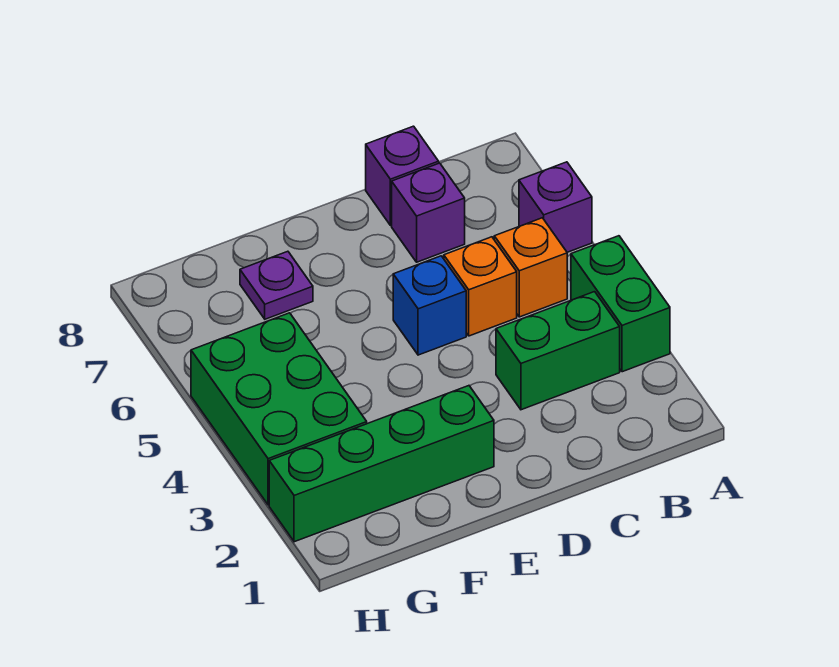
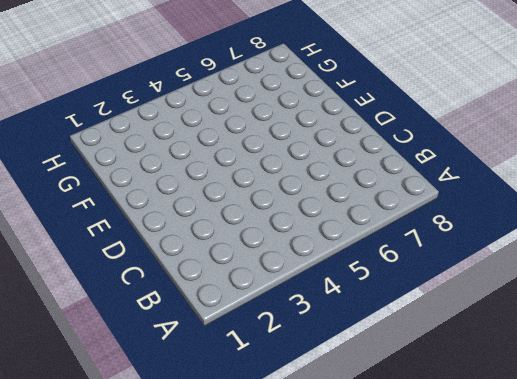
none -> green brick A3:A4 level 1
none -> purple brick A6 level 1

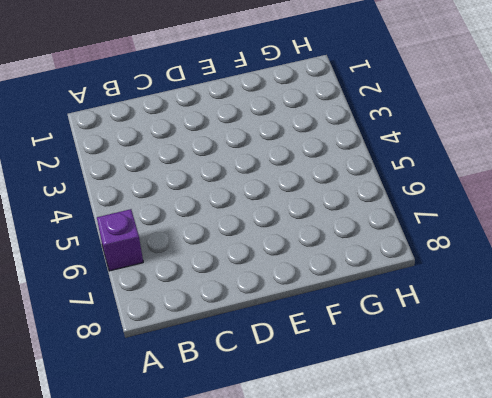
none -> green brick A3:A4 level 1
none -> green brick B3:C3 level 1

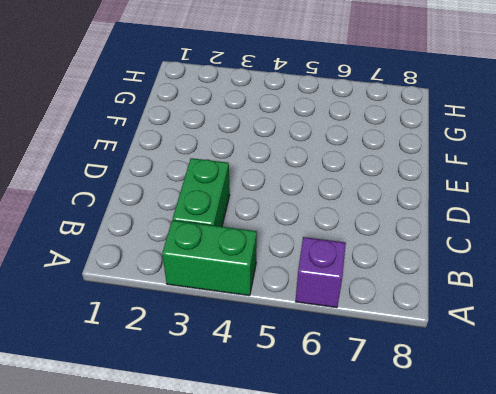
none -> orange brick B5 level 1
none -> orange brick C5 level 1

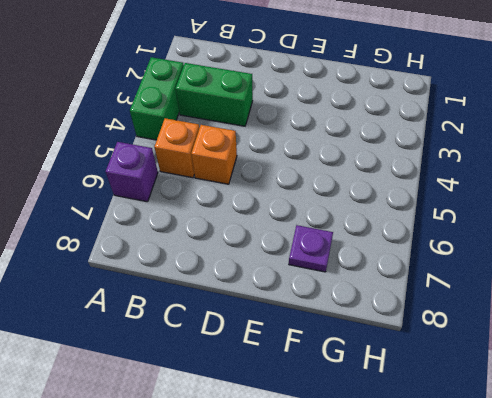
none -> purple brick C7 level 1
none -> purple brick C8 level 1

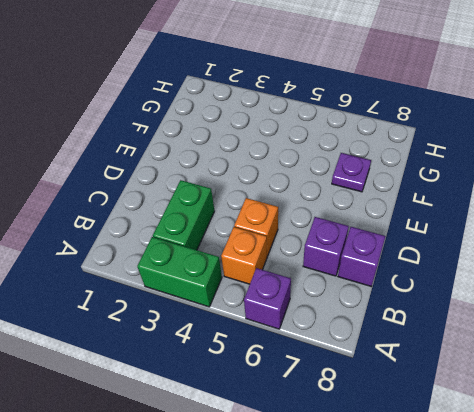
none -> blue brick D5 level 1
none -> green brick E2:H2 level 1

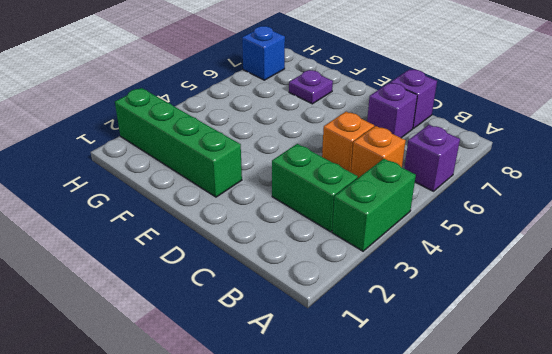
blue brick H7 level 1 -> blue brick D5 level 1
none -> green brick G3:H5 level 1

